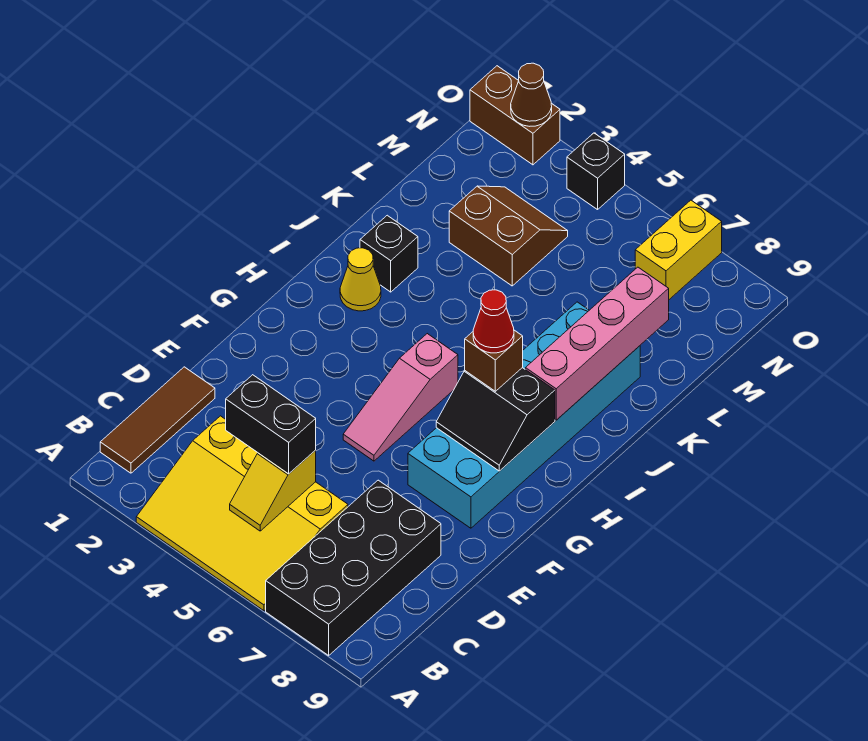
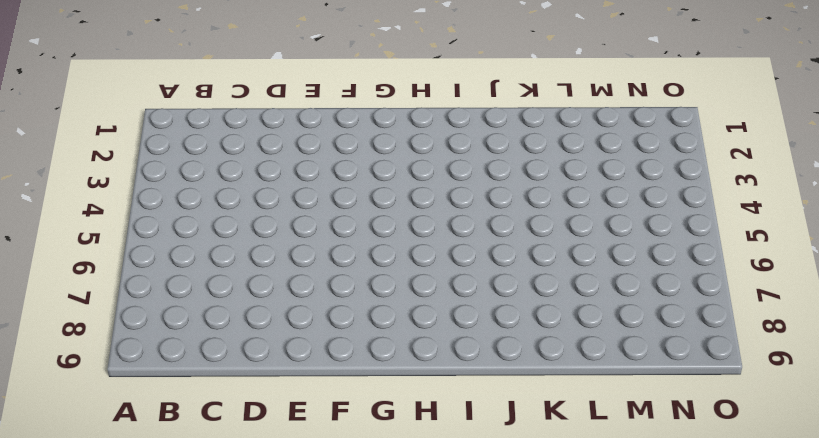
none -> yellow slope A3:C6 level 1 top C
none -> black brick A7:D8 level 1
none -> brown tile B1:D1 level 1

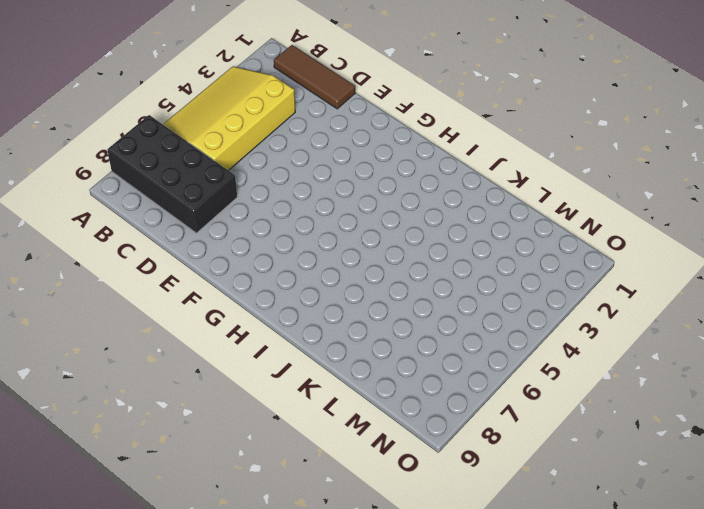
none -> pink slope F5:H5 level 1 top H
none -> cyan brick F7:K8 level 1
none -> yellow cone I2 level 1

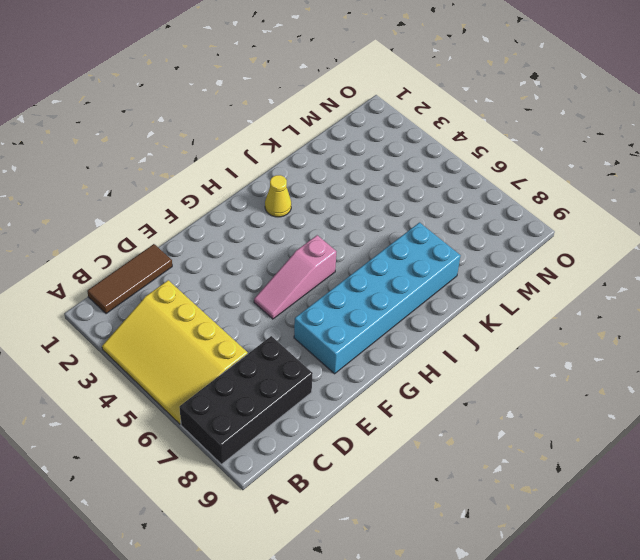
none -> black brick J2 level 1
none -> brown slope L3:M4 level 1 top L
none -> yellow brick N7:O7 level 1

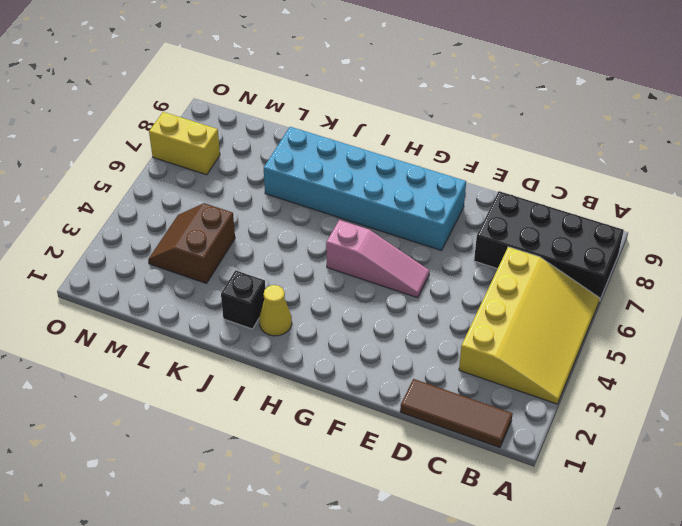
none -> brown brick O1:O2 level 1
none -> black brick O4 level 1
none -> yellow slope B5:C5 level 2 top C

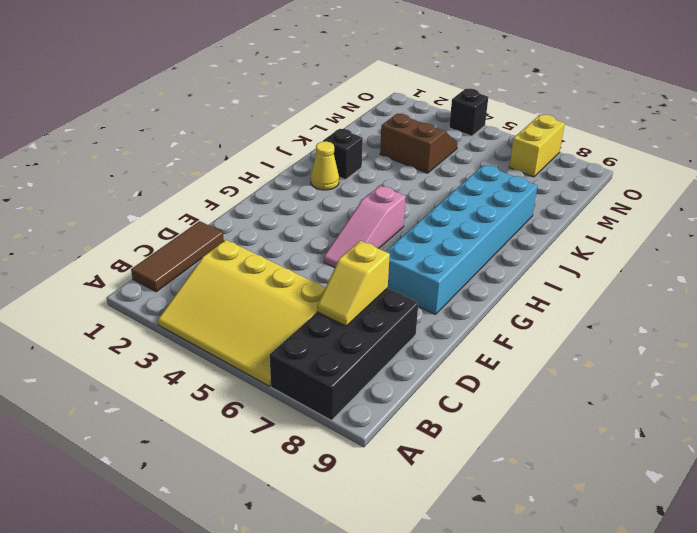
yellow slope C7:D7 level 2 top D -> yellow slope B5:C5 level 2 top C
none -> brown brick O1:O2 level 1
none -> black slope G7:H8 level 2 top H
none -> pink brick I8:L8 level 2

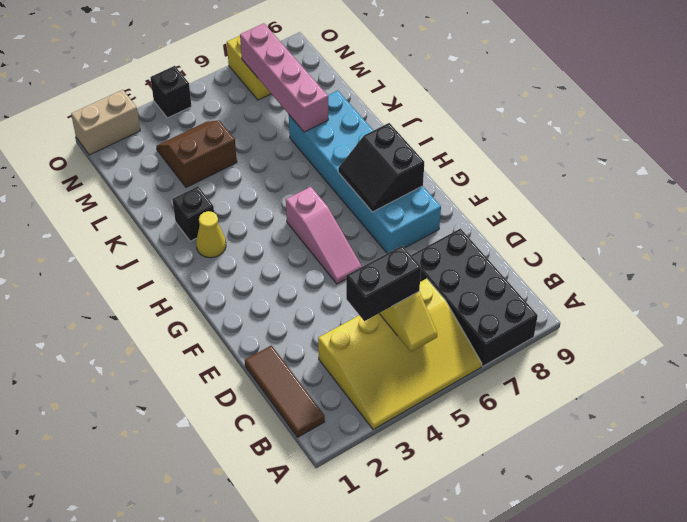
black slope G7:H8 level 2 top 8 -> black slope G7:H8 level 2 top H
pink brick K7:N7 level 2 -> pink brick I8:L8 level 2
tan brick O1:O2 level 1 -> brown brick O1:O2 level 1
none -> brown cone O2 level 2
none -> brown brick H7 level 3
none -> red cone H7 level 4

